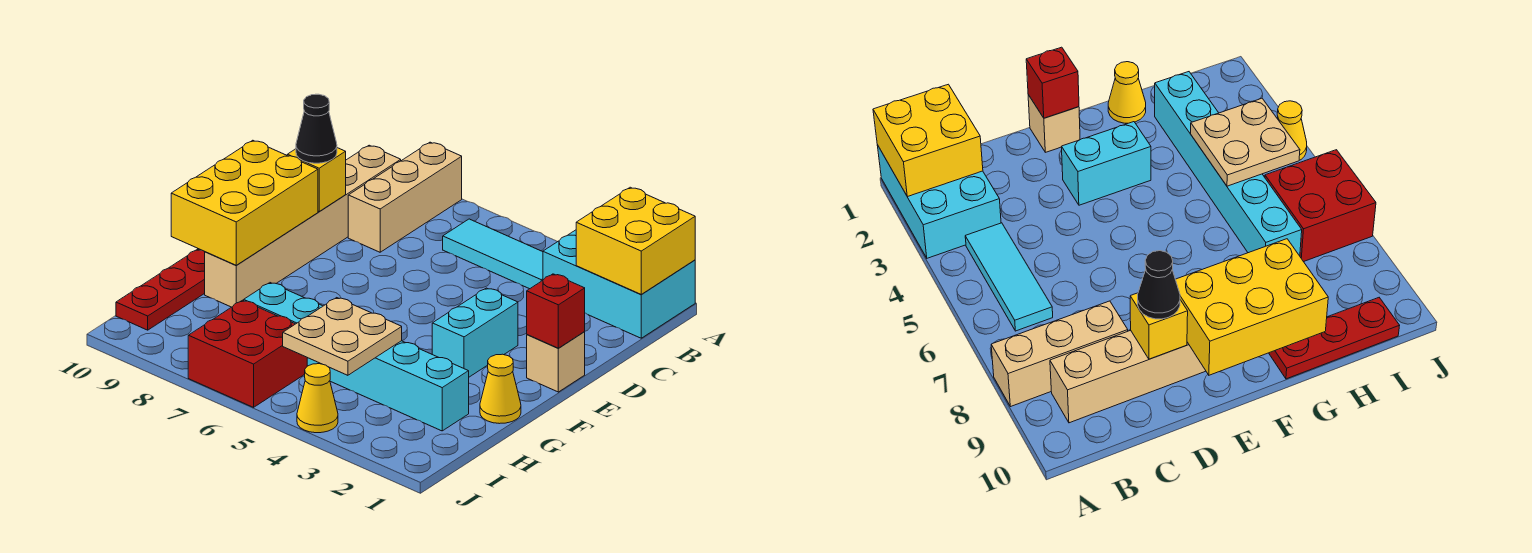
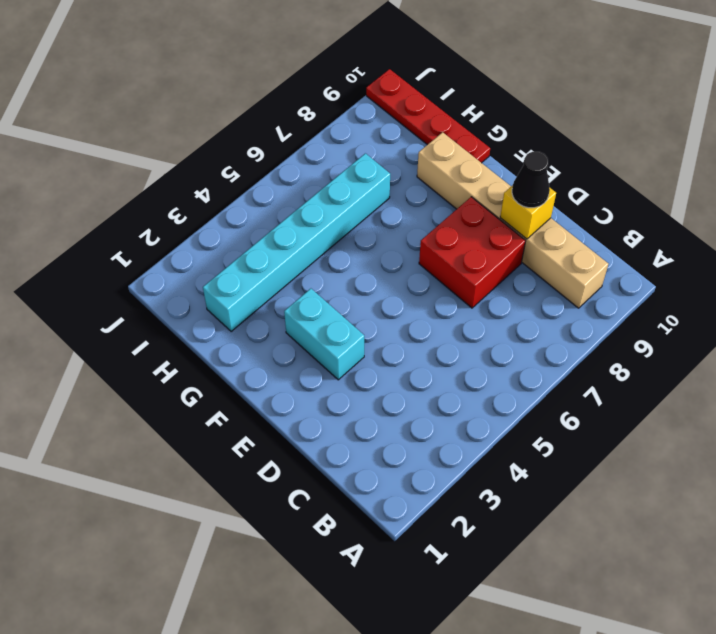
red brick D7:E8 level 1 -> red brick I6:J7 level 1
red plate G10:J10 level 1 -> red plate G10:I10 level 1
none -> cyan brick A1:B3 level 1
none -> tan brick A8:C8 level 1
none -> cyan tile B4:B6 level 1

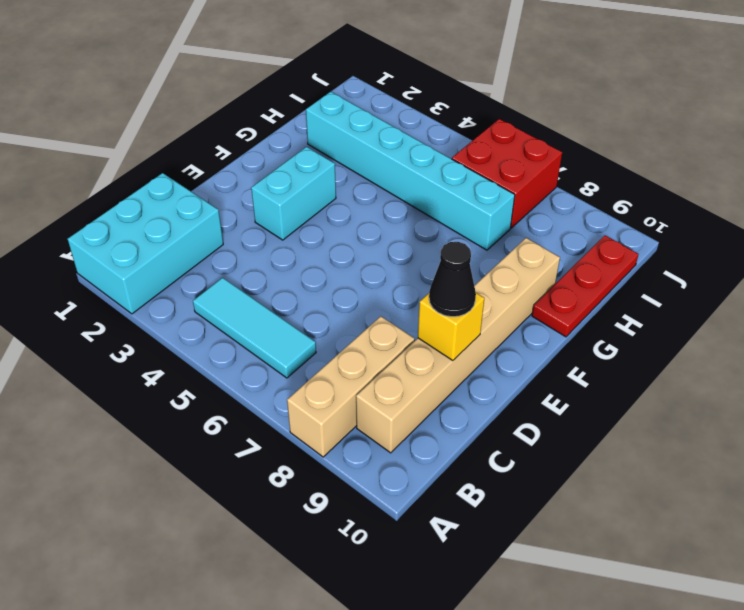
cyan brick A1:C2 level 1 -> cyan brick A1:B3 level 1
none -> tan brick E1 level 1
none -> yellow cone G1 level 1
none -> yellow cone J4 level 1

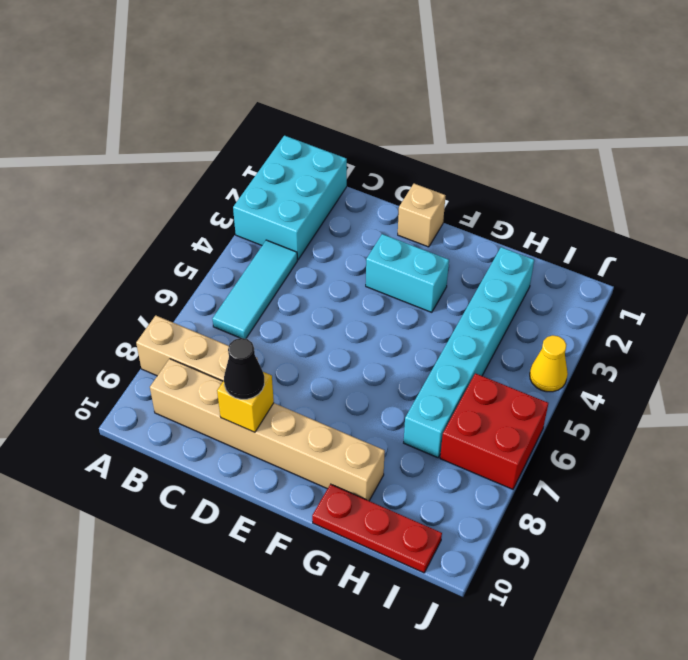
none -> yellow cone G1 level 1
none -> yellow brick A1:B2 level 2
none -> red brick E1 level 2

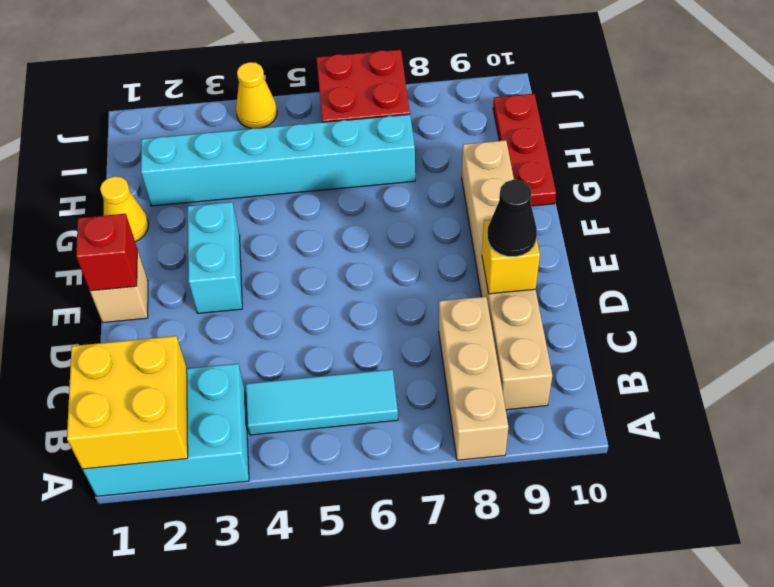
none -> yellow brick E9:G10 level 2
none -> tan plate H4:I5 level 2

